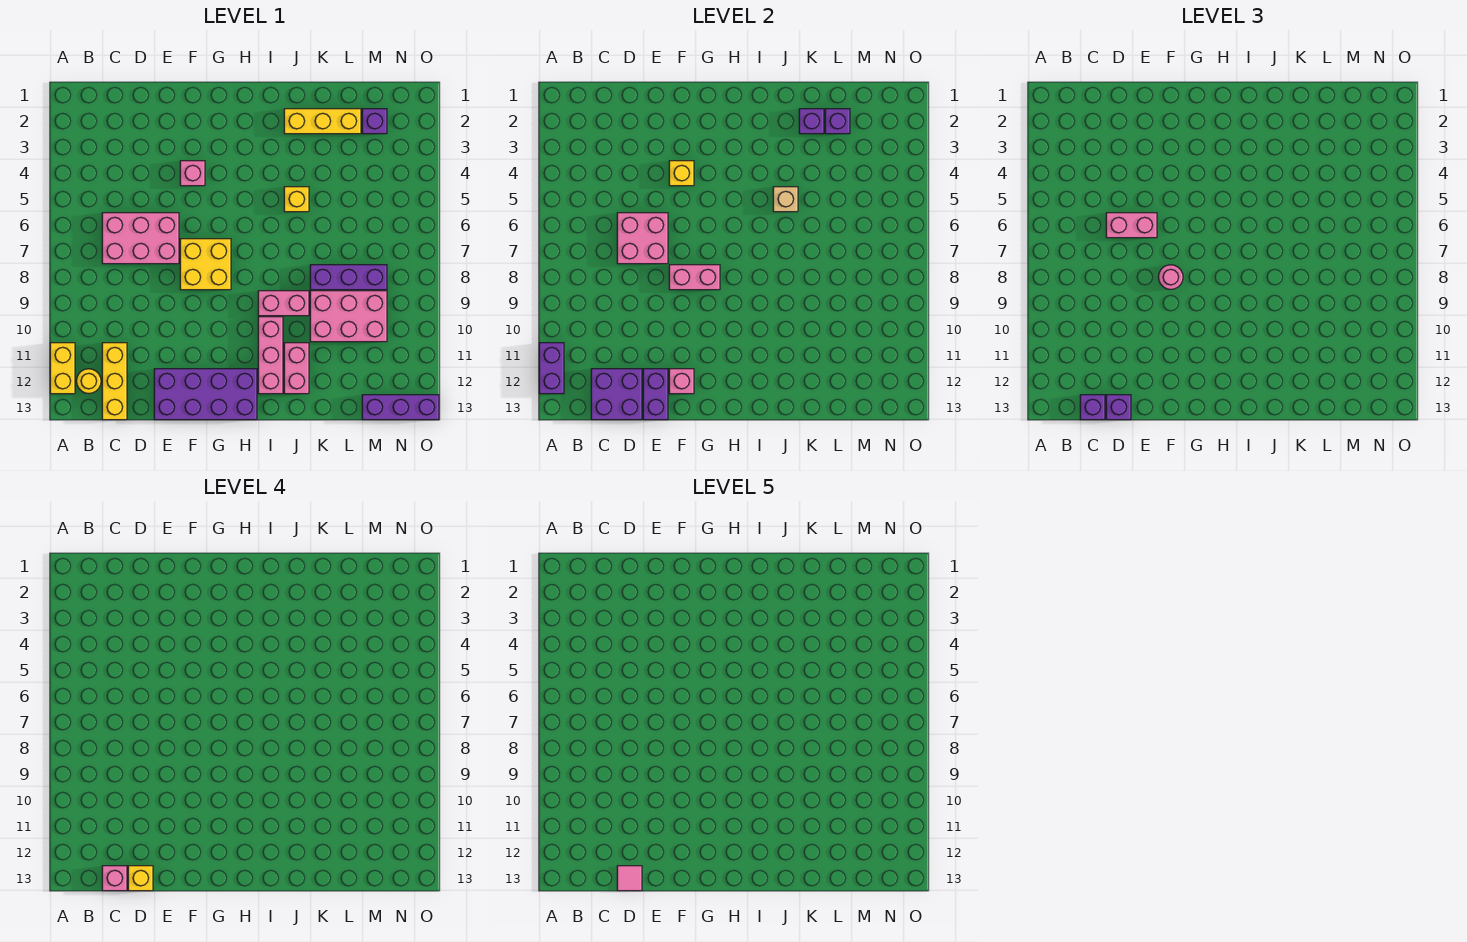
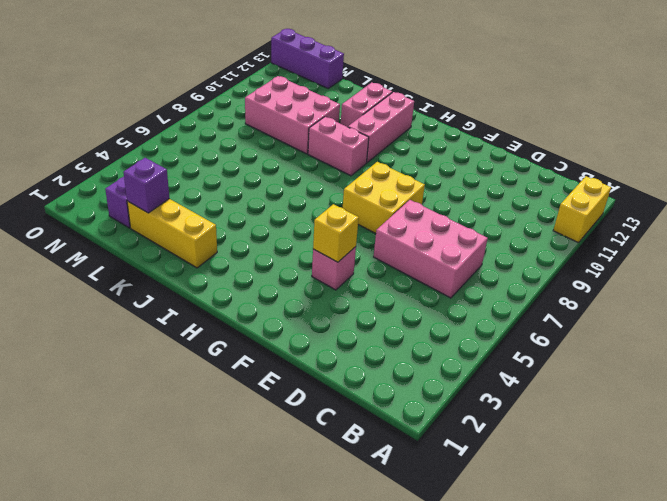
none -> yellow round brick B12 level 1
none -> yellow brick C11:C13 level 1
none -> purple brick E12:H13 level 1
none -> yellow brick J5 level 1

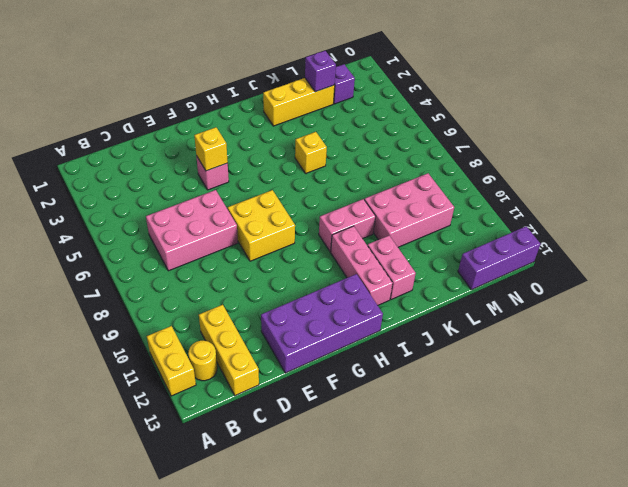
none -> purple brick K8:M8 level 1
none -> purple brick A11:A12 level 2
none -> purple brick C12:D13 level 2
none -> pink brick D6:E7 level 2

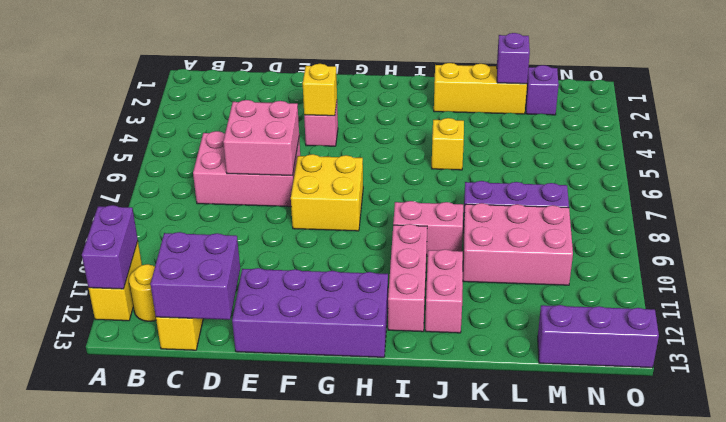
none -> purple brick E12:E13 level 2
none -> pink brick F8:G8 level 2
none -> pink brick F12 level 2
none -> tan brick J5 level 2

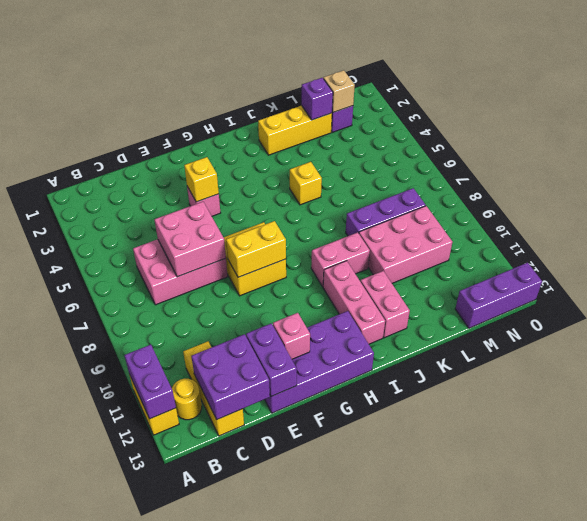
yellow brick F8:G8 level 2 -> pink brick F8:G8 level 2
tan brick M2 level 2 -> tan brick J5 level 2
none -> purple brick K2 level 2
none -> purple brick C13 level 3
none -> pink brick D6:E6 level 3
none -> purple brick D13 level 3

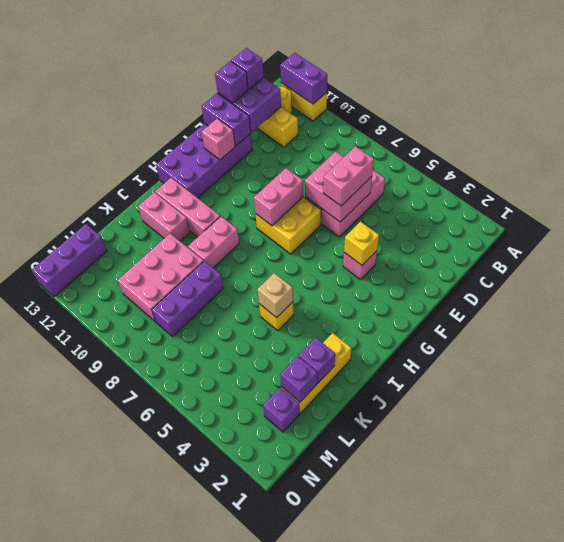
none -> pink round brick F8 level 3
none -> pink brick C13 level 4
none -> yellow brick D13 level 4
none -> pink tile D13 level 5

